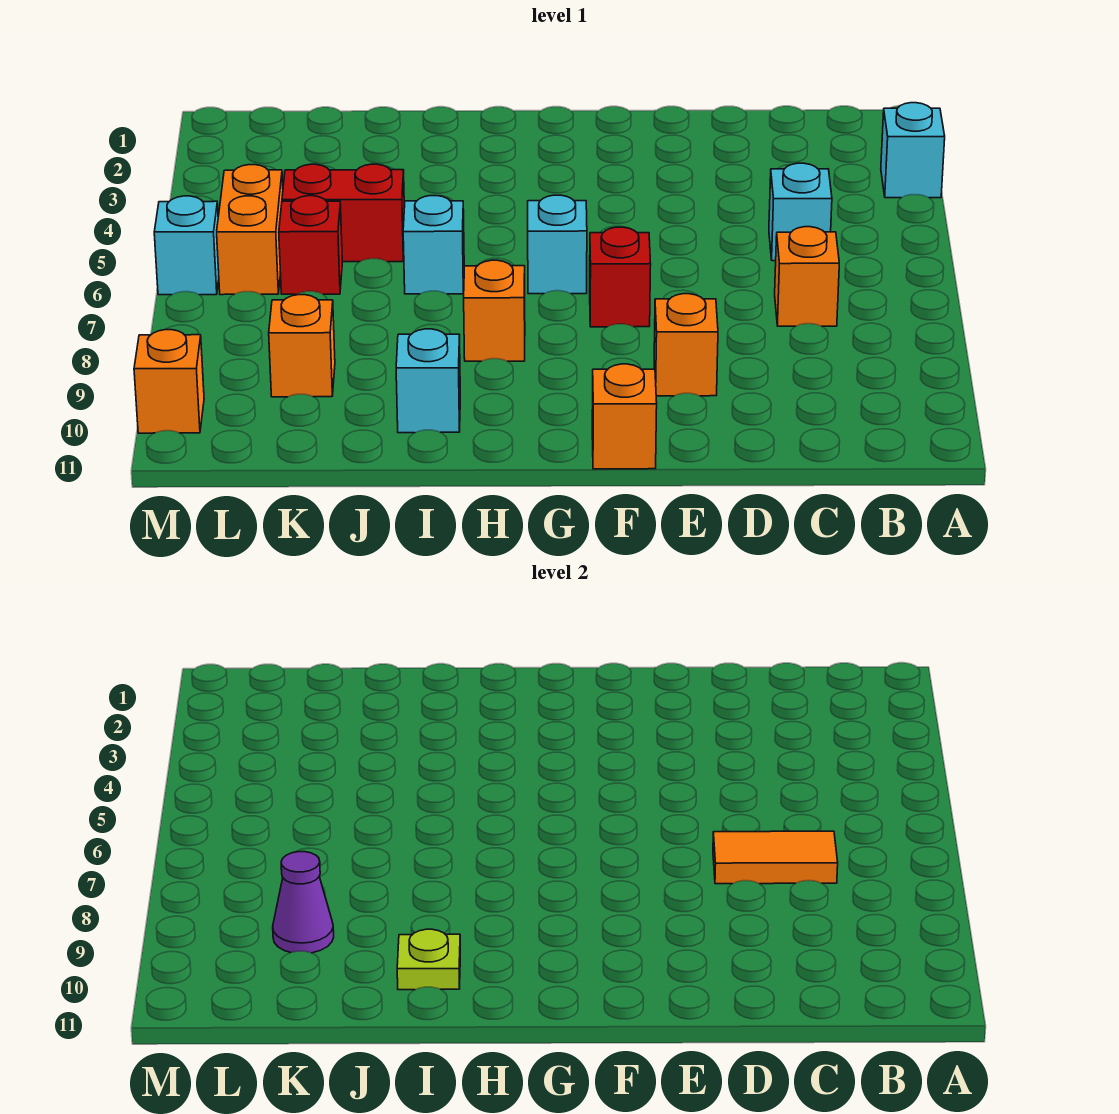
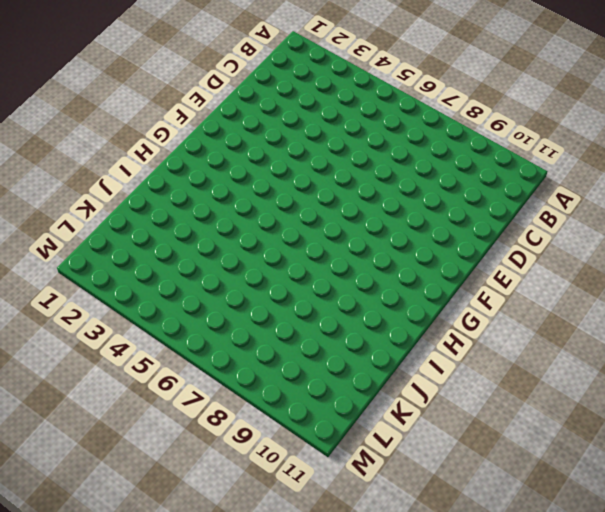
none -> cyan brick A3 level 1
none -> cyan brick C5 level 1
none -> orange brick C7 level 1

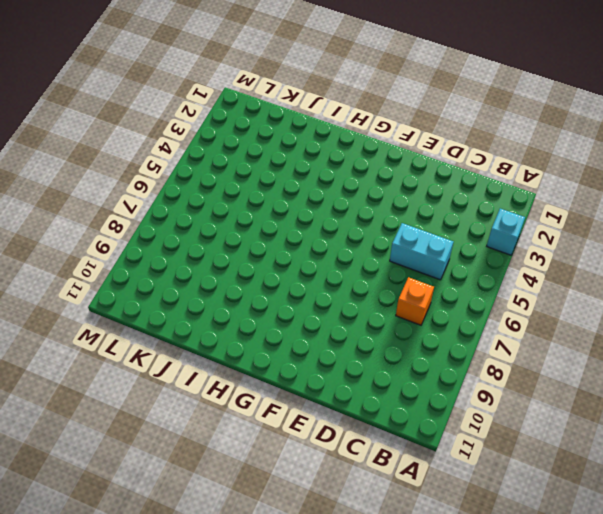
cyan brick C5:D5 level 1 -> cyan brick C5 level 1
none -> orange brick E9 level 1
none -> red brick F7 level 1
none -> orange brick F11 level 1

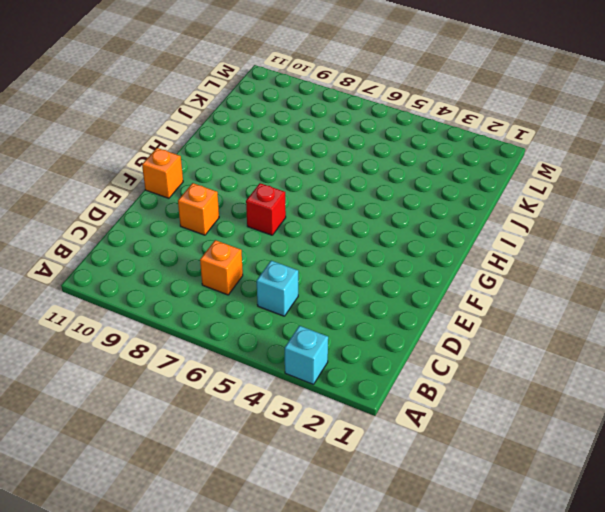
none -> cyan brick G6 level 1
none -> orange brick H8 level 1
none -> cyan brick I6 level 1

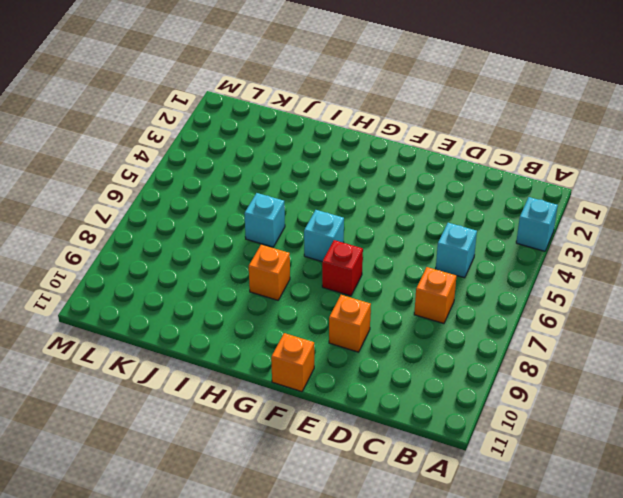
none -> cyan brick I10 level 1
none -> red brick J5:K5 level 1
none -> red brick K6 level 1

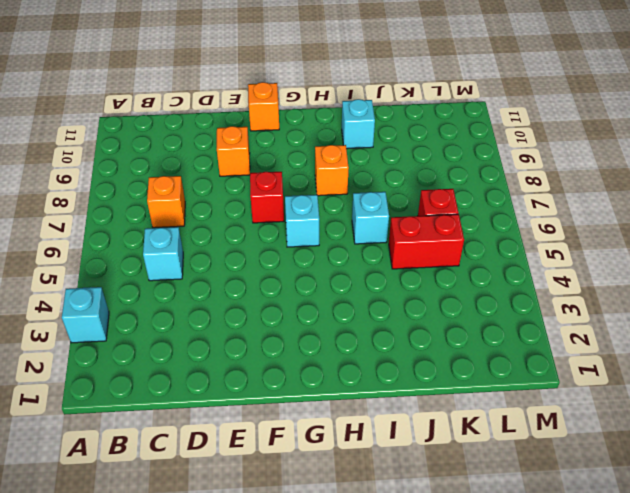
none -> orange brick K9 level 1
none -> orange brick L5:L6 level 1
none -> cyan brick M6 level 1

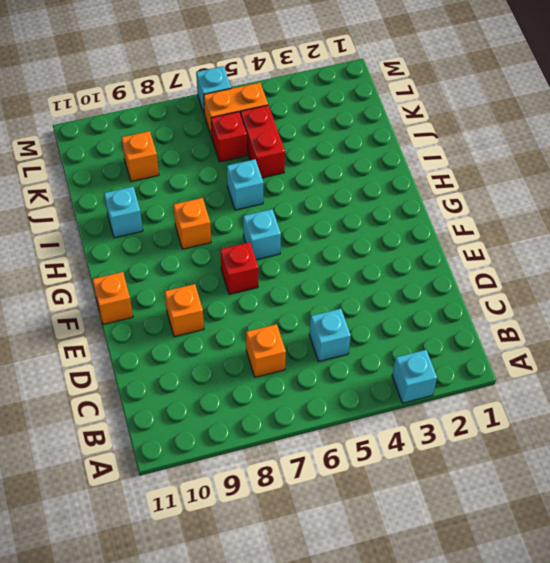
none -> orange brick M10 level 1
none -> orange tile C7:D7 level 2
none -> lime plate I10 level 2

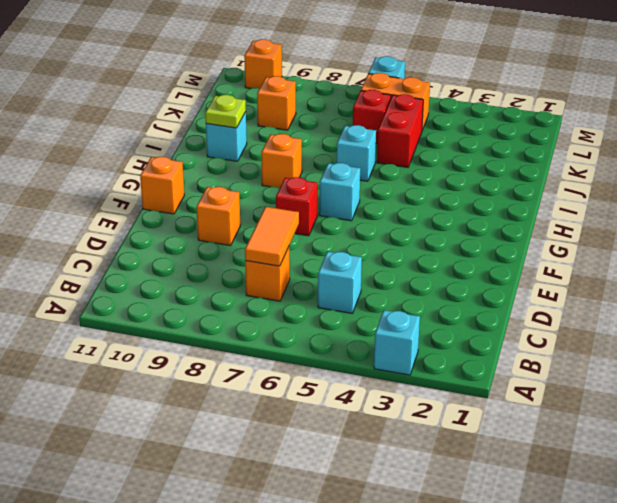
none -> purple cone K9 level 2

